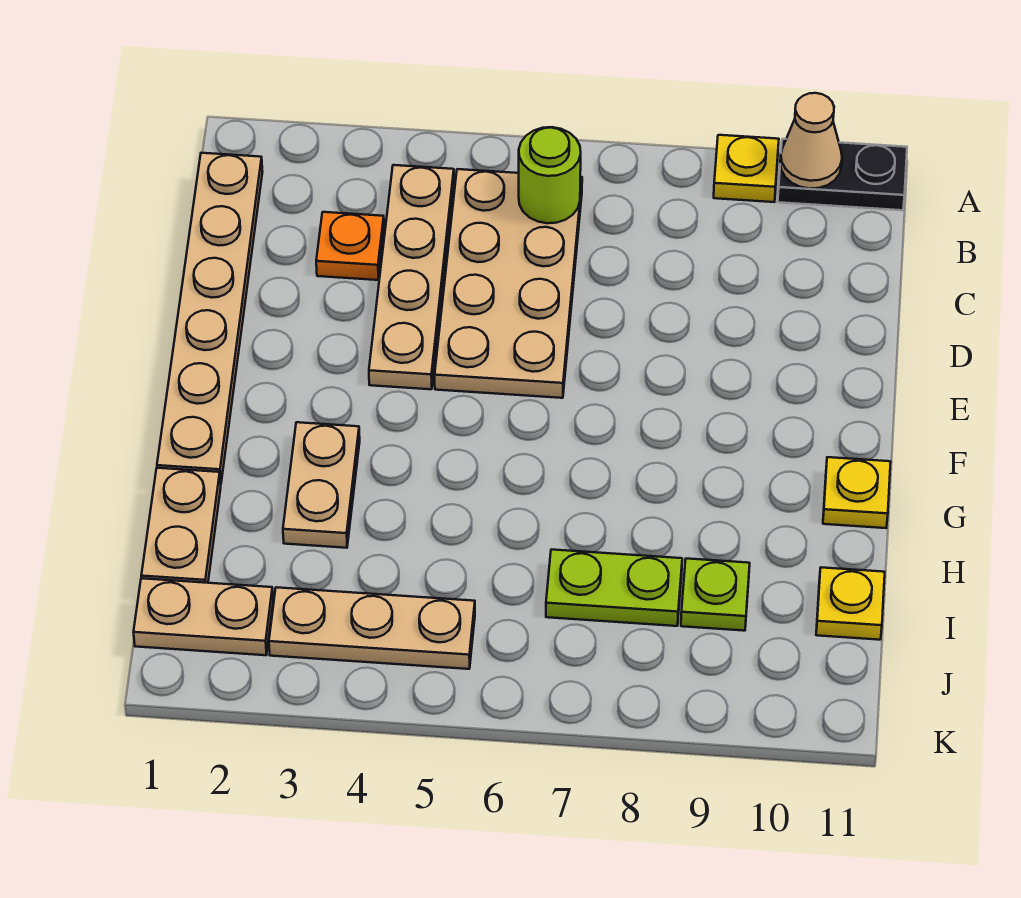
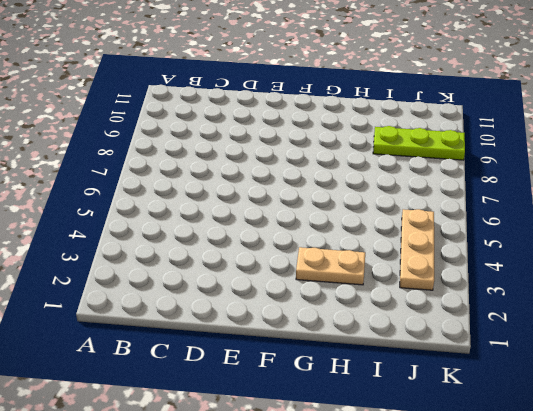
lime plate I9:K9 level 1 -> lime plate I9 level 1
none -> yellow plate A9 level 1
none -> black plate A10:A11 level 1
none -> tan plate B1:G1 level 1

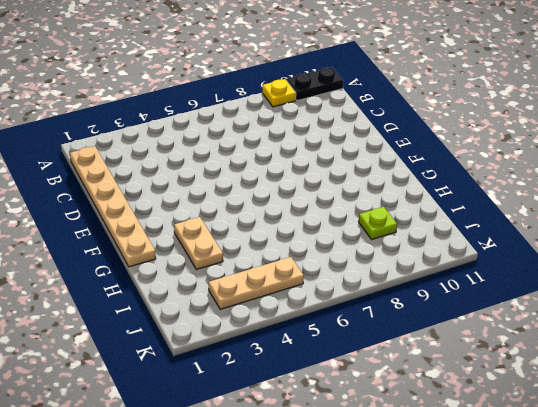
none -> tan plate B4:E4 level 1
none -> tan plate B5:E6 level 1
none -> orange plate C3 level 1

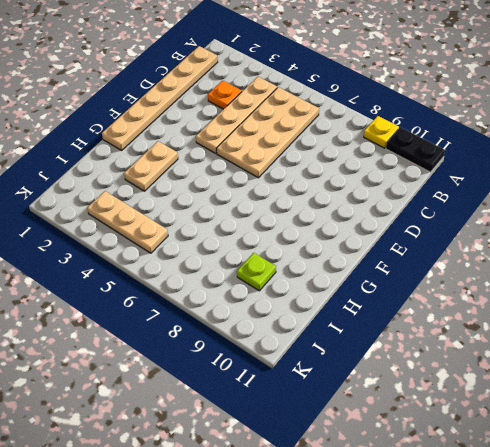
none -> yellow plate G11 level 1
none -> tan plate H1:I1 level 1
none -> lime plate I7:I8 level 1

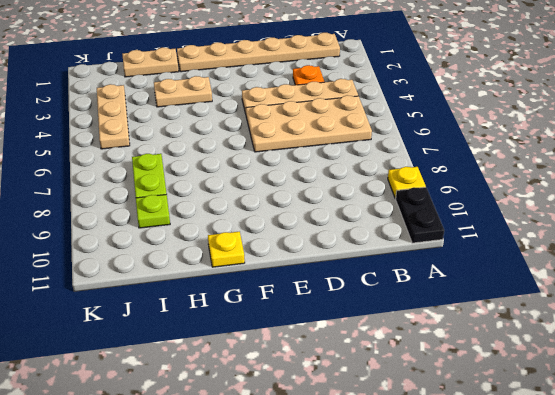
none -> yellow plate I11 level 1
none -> tan plate J1:J2 level 1
none -> tan cone A10 level 2

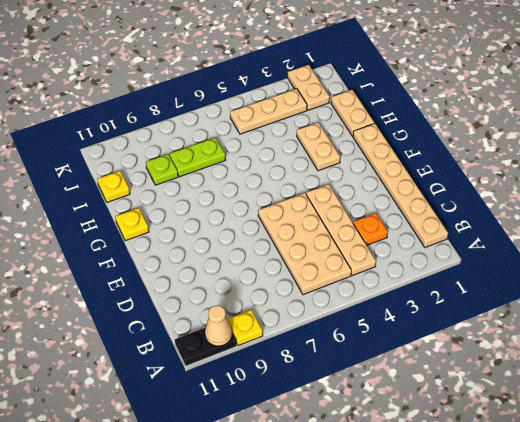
tan plate J2:K2 level 1 -> tan plate J1:J2 level 1
none -> lime round brick B6 level 2

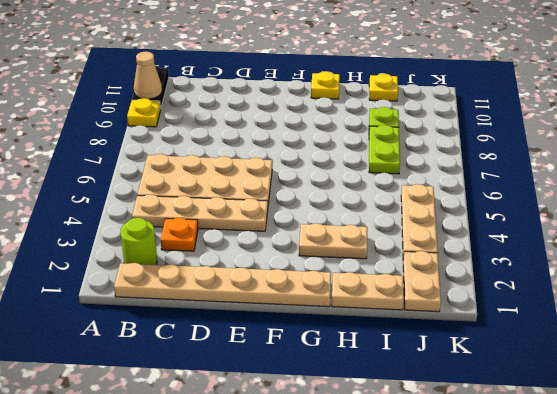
lime round brick B2 level 1 -> lime round brick B6 level 2

